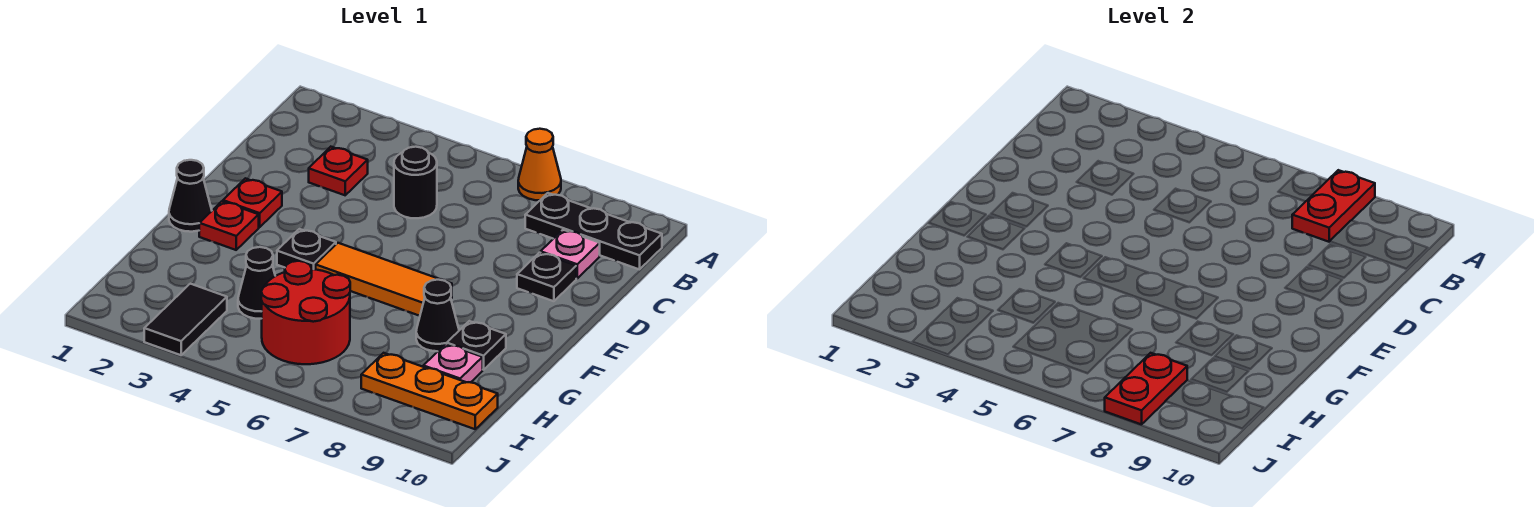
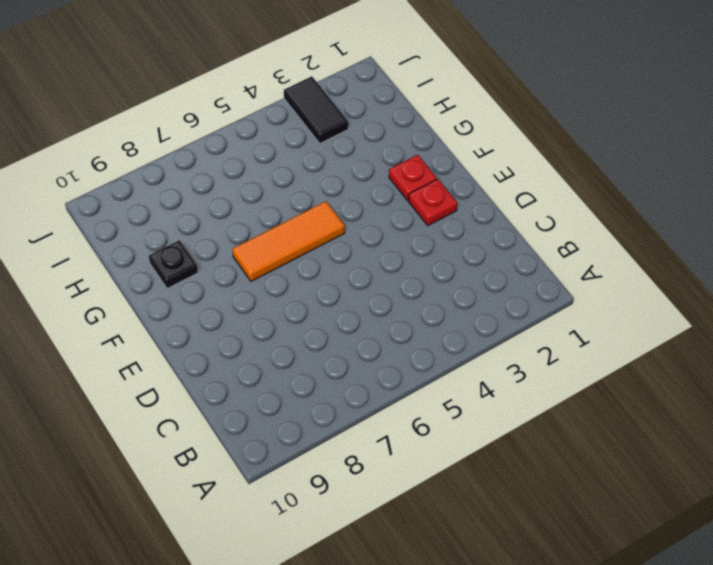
none -> orange cone A7 level 1
none -> black plate B8:B10 level 1
none -> red plate C3 level 1

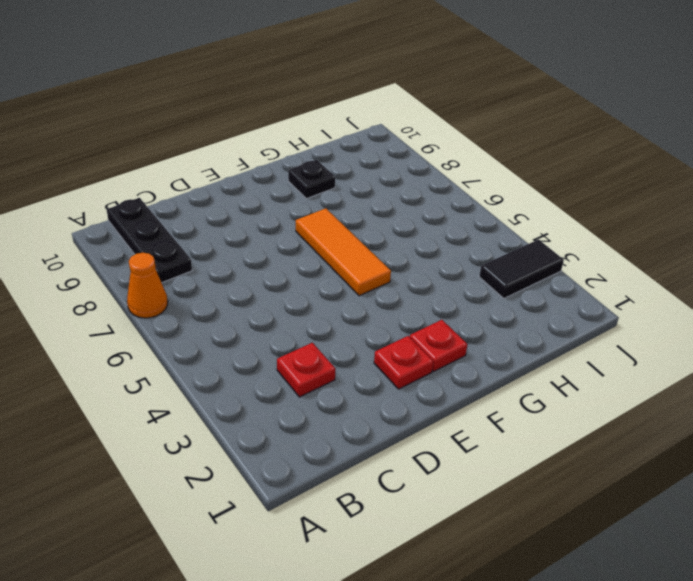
none -> black round brick C5 level 1
none -> pink plate C9 level 1
none -> black plate D9 level 1

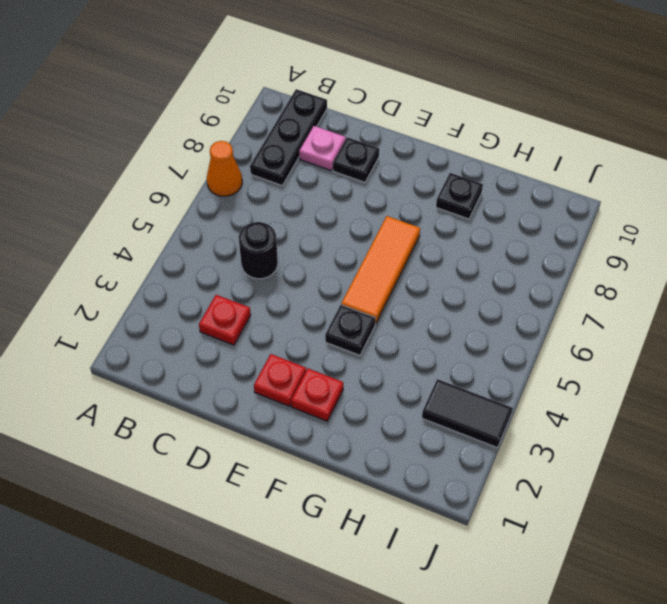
none -> black cone F1 level 1
none -> black cone G8 level 1
none -> black cone H4 level 1

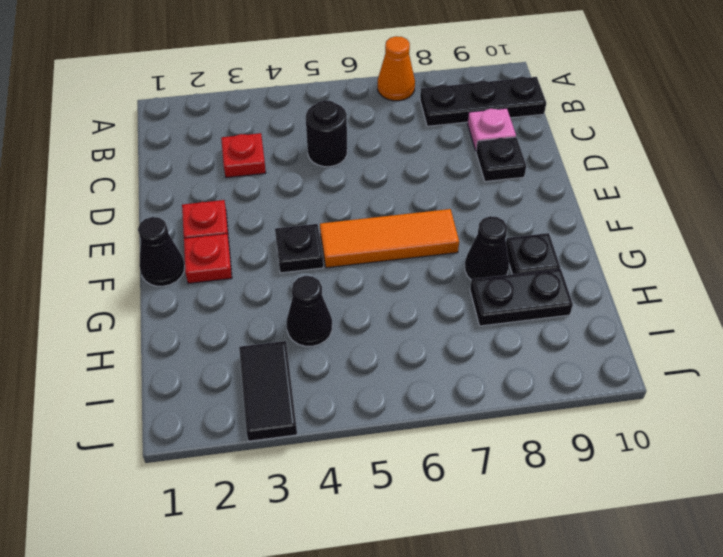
black plate H8:H9 level 1 -> pink plate H9 level 1
none -> red round brick H5:I6 level 1
none -> orange plate I8:I10 level 1
none -> red plate A8:B8 level 2

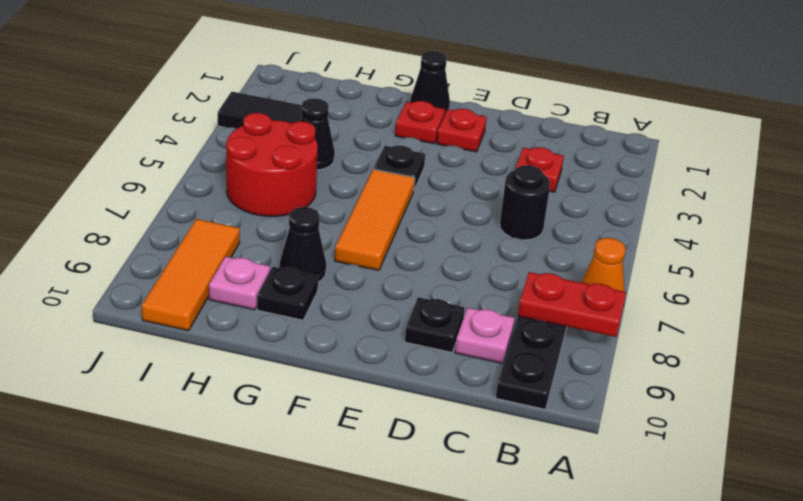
orange tile I8:I10 level 1 -> orange plate I8:I10 level 1
none -> red plate I8:J8 level 2

